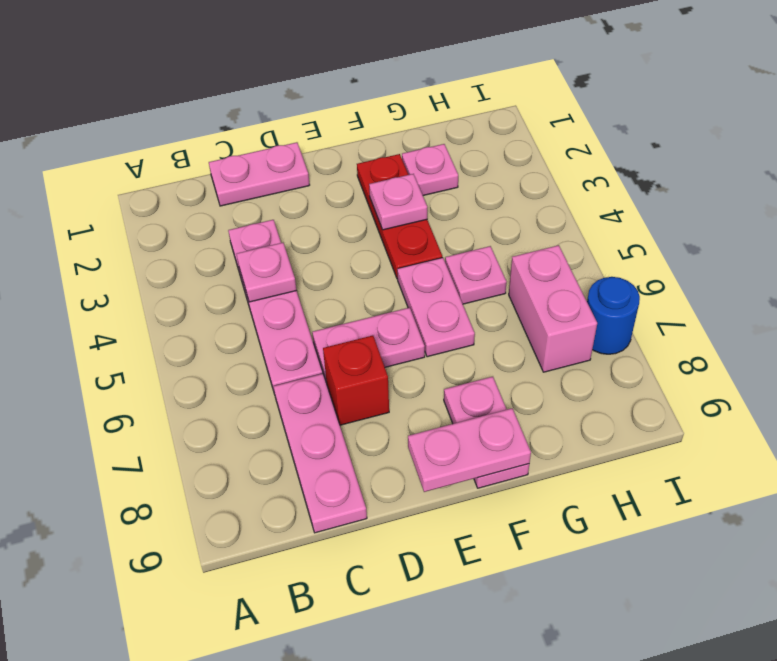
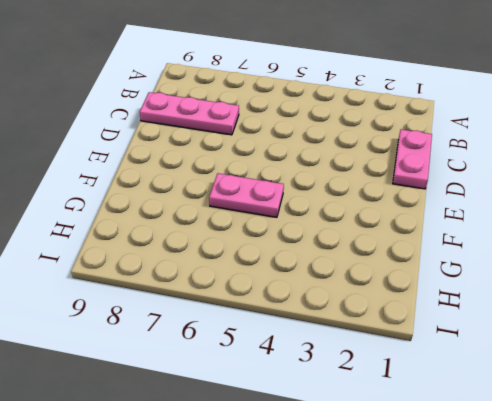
none -> pink plate C3:C6 level 1
none -> pink plate D6:E6 level 1
none -> red brick D7 level 1

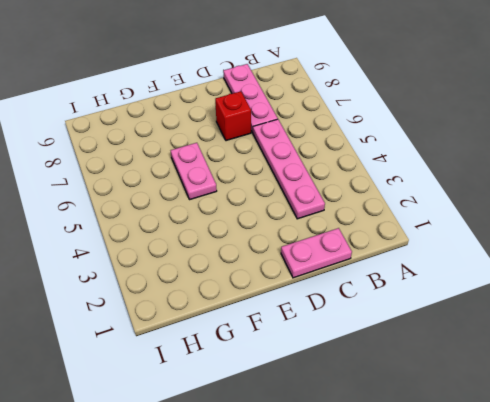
none -> pink plate D6:E6 level 1
none -> red plate F2:F4 level 1
none -> pink plate F8:F9 level 1

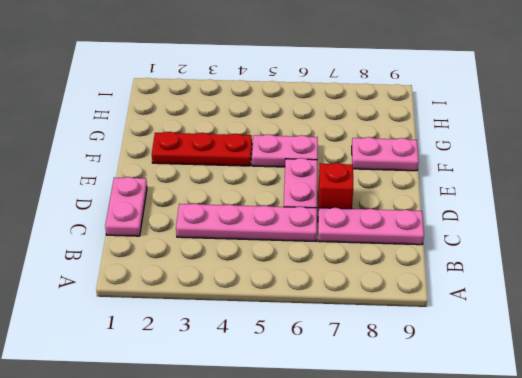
none -> pink plate G2 level 1
none -> pink plate G5 level 1
none -> pink brick H6:H7 level 1

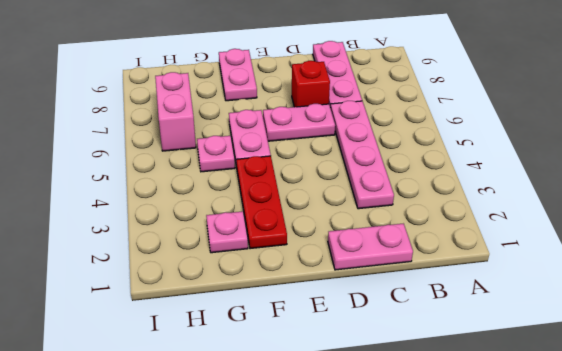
none -> blue round brick I7 level 1
none -> pink plate C4 level 2
none -> pink plate E9:F9 level 2

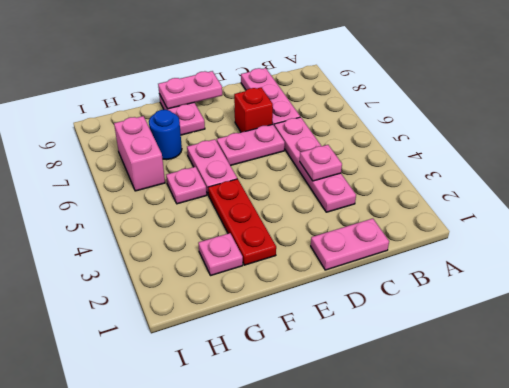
blue round brick G7 level 1 -> blue round brick I7 level 1
none -> pink plate F3 level 2

